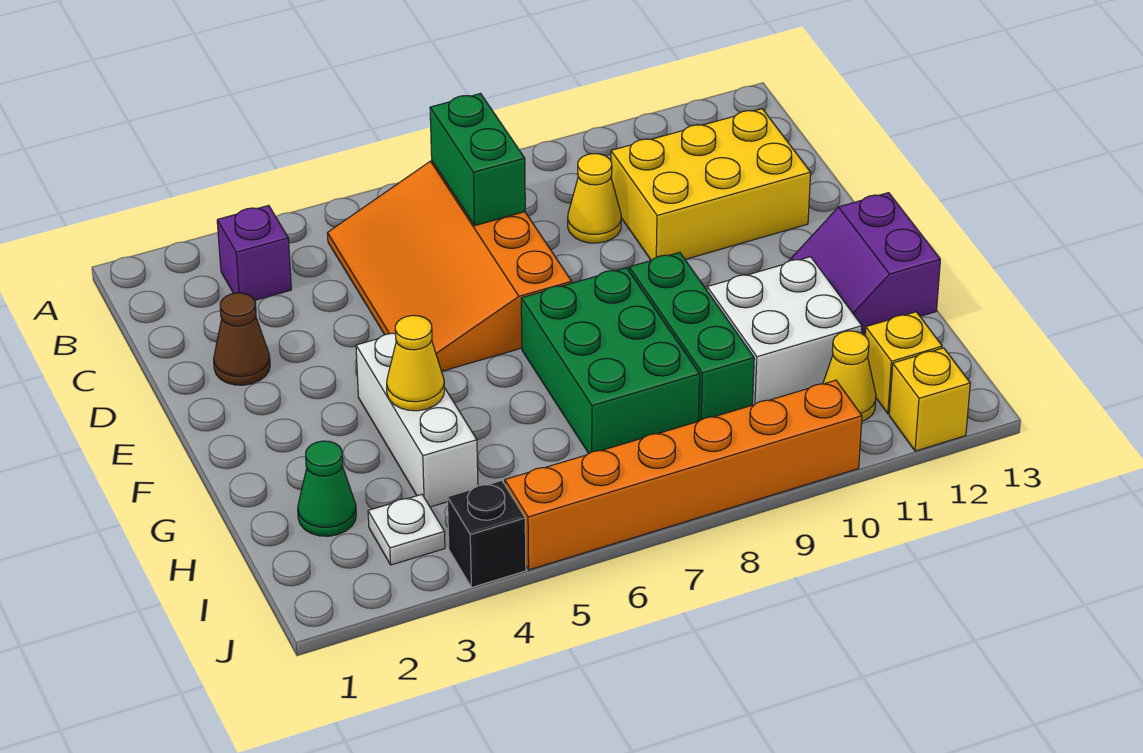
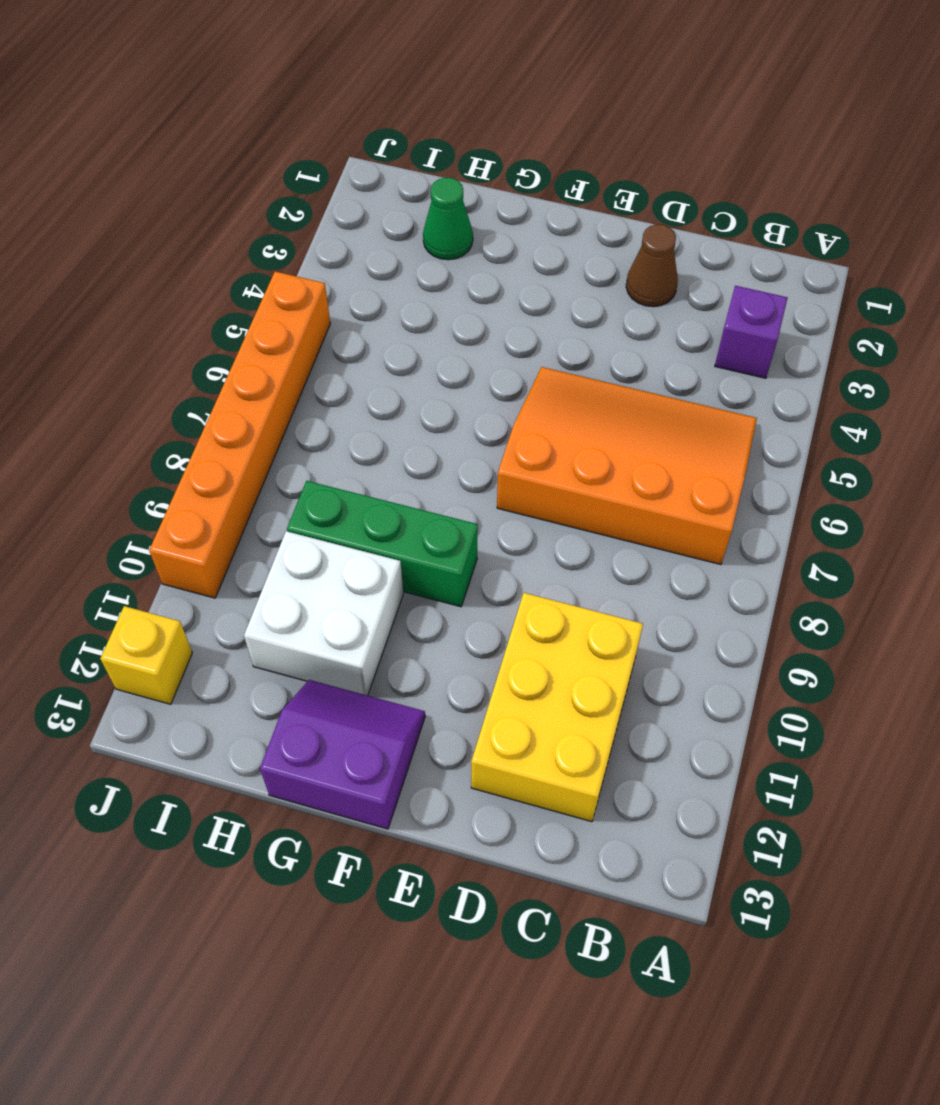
none -> yellow cone C9 level 1
none -> white brick F4:H4 level 1
none -> green brick F7:H8 level 1

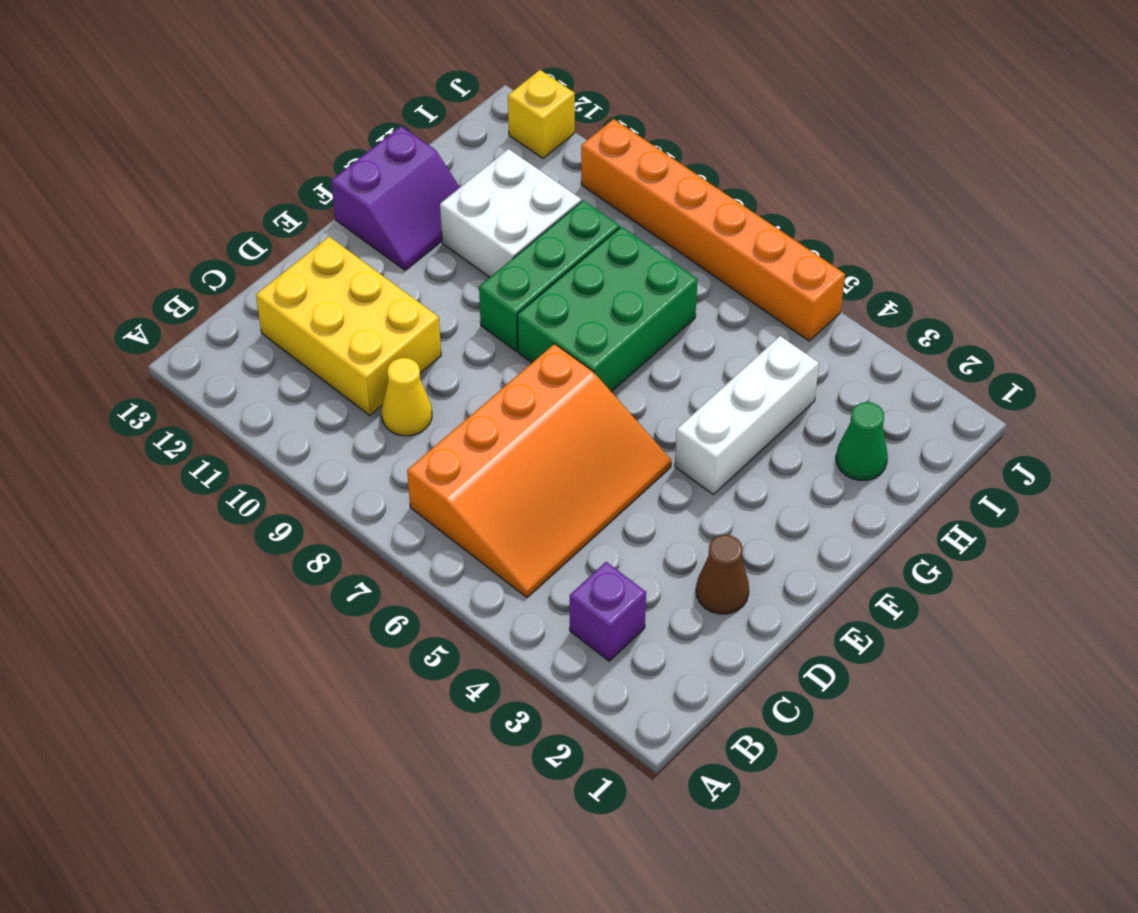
none -> white plate I3 level 1
none -> yellow cone I11 level 1
none -> yellow brick I12 level 1

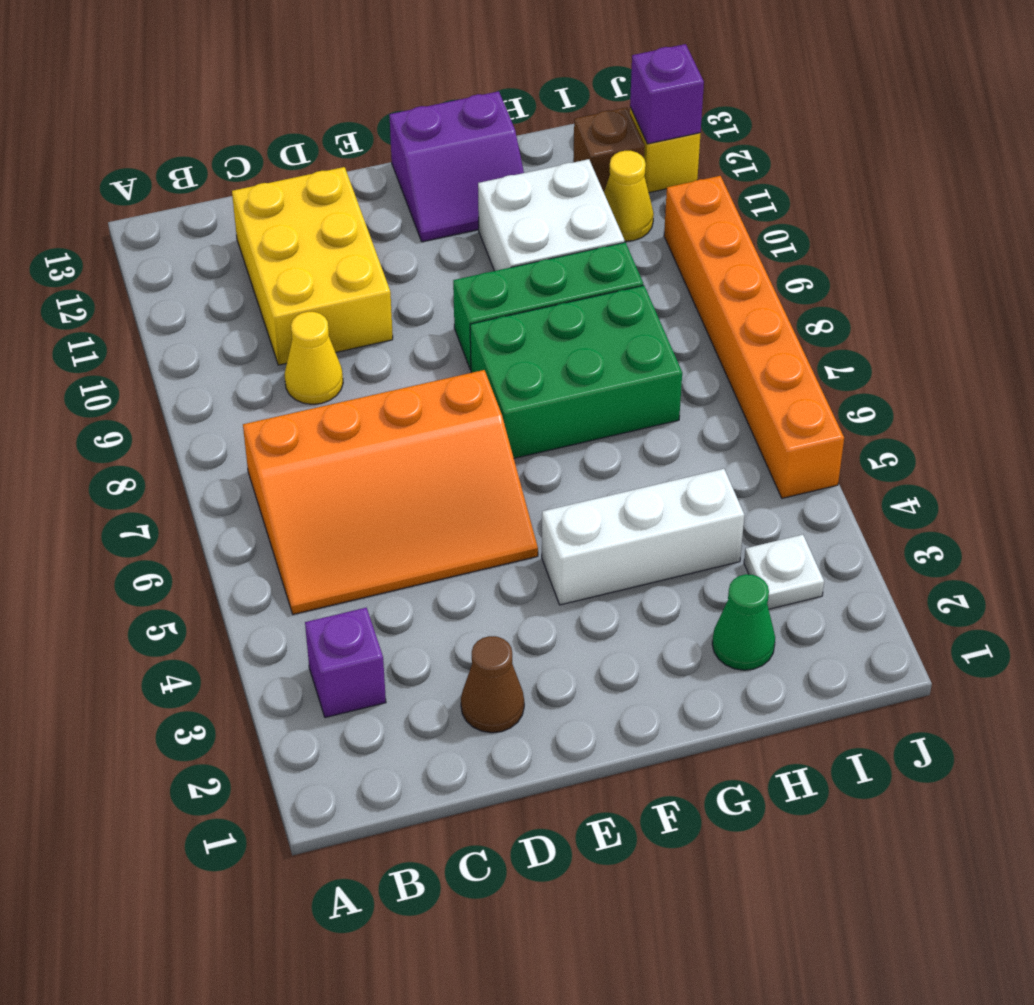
brown brick I12 level 1 -> yellow brick I12 level 1
purple brick J12 level 2 -> none
none -> black brick J4 level 1
none -> green brick B7:C7 level 2
none -> yellow cone G4 level 2

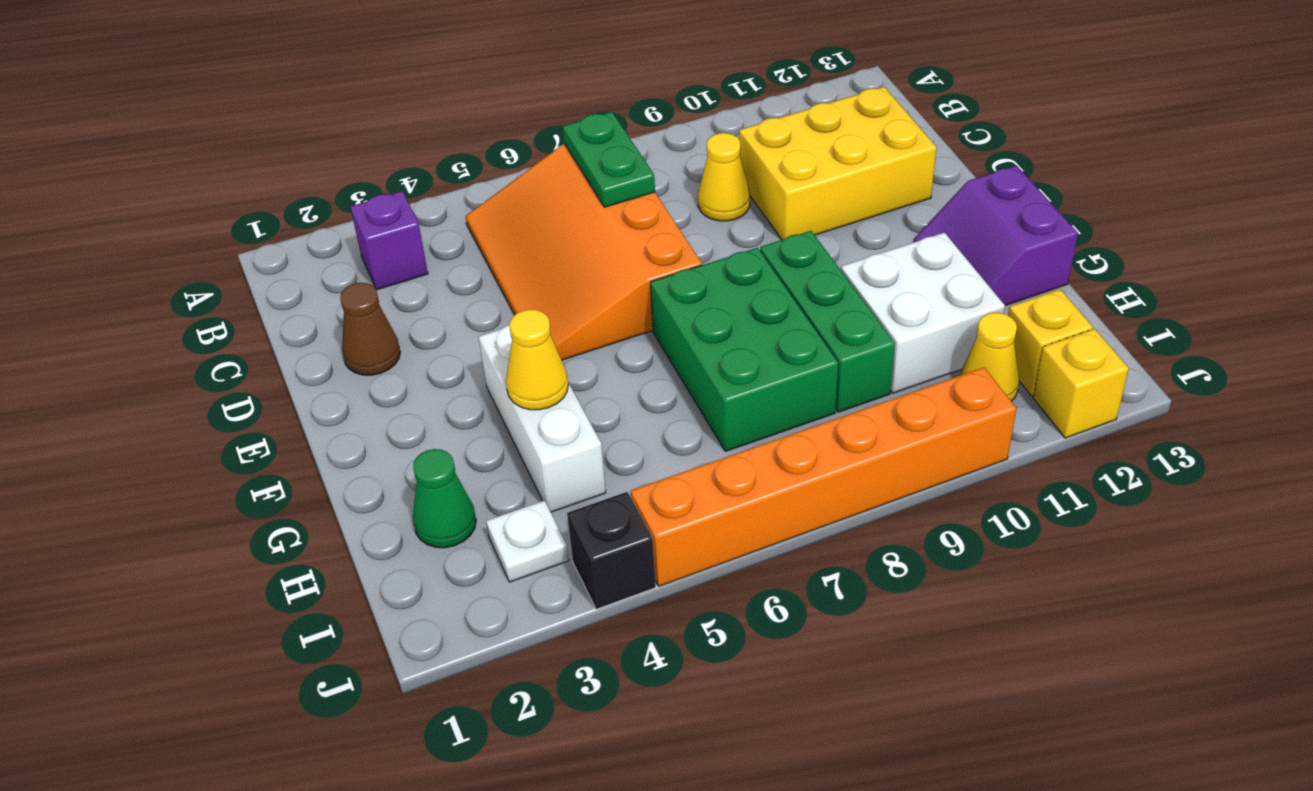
green plate B7:C7 level 2 -> green brick B7:C7 level 2

